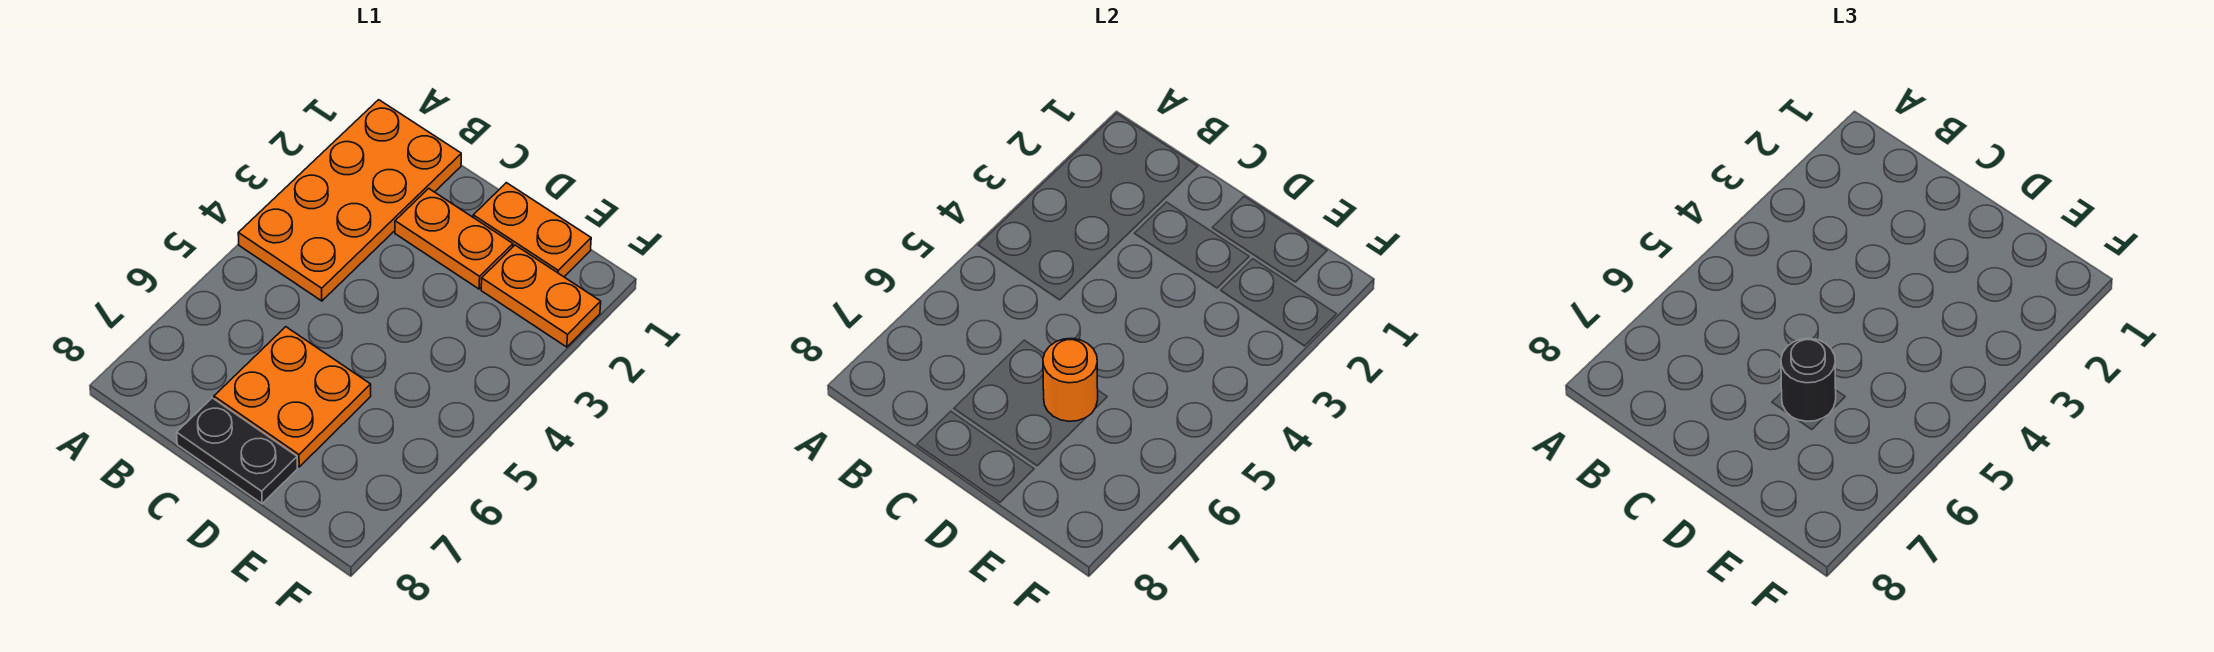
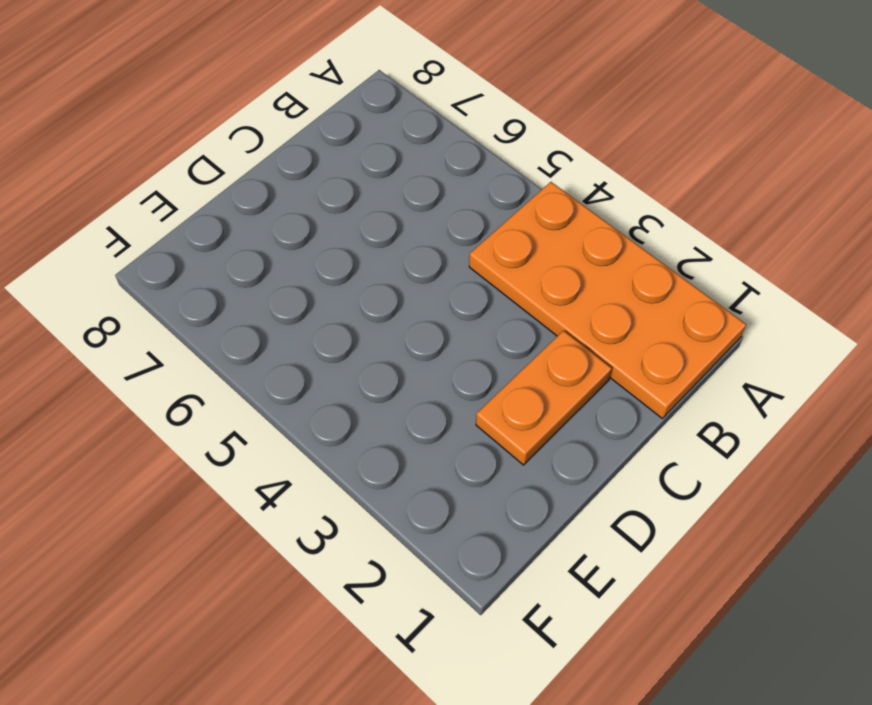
none -> orange plate C6:D7 level 1
none -> black plate C8:D8 level 1

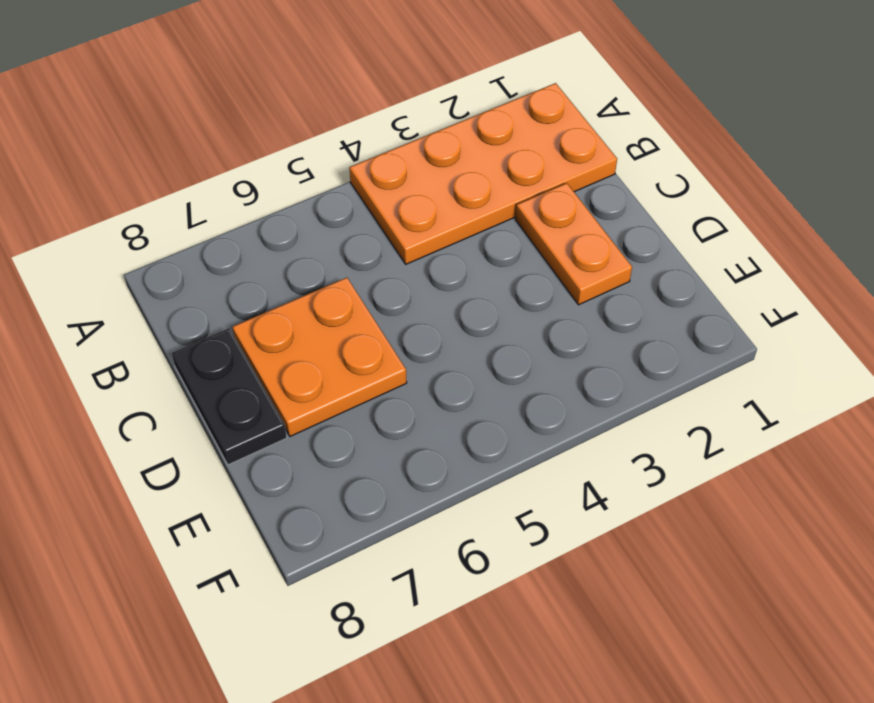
none -> orange plate D1:E1 level 1
none -> orange plate E2:F2 level 1

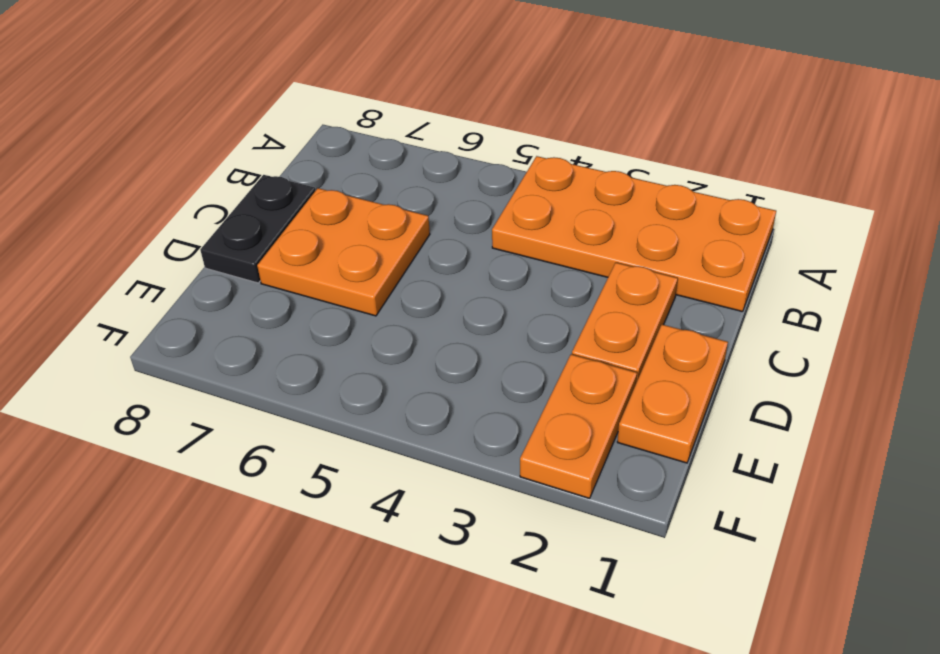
none -> orange round brick D6 level 2
none -> black round brick D6 level 3

